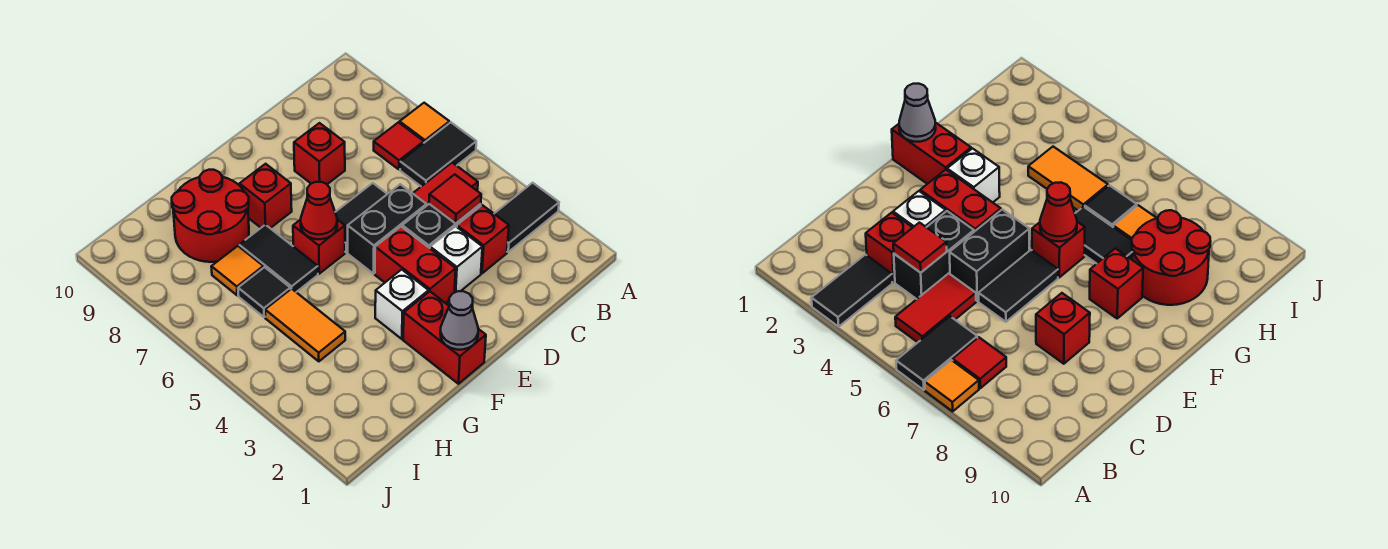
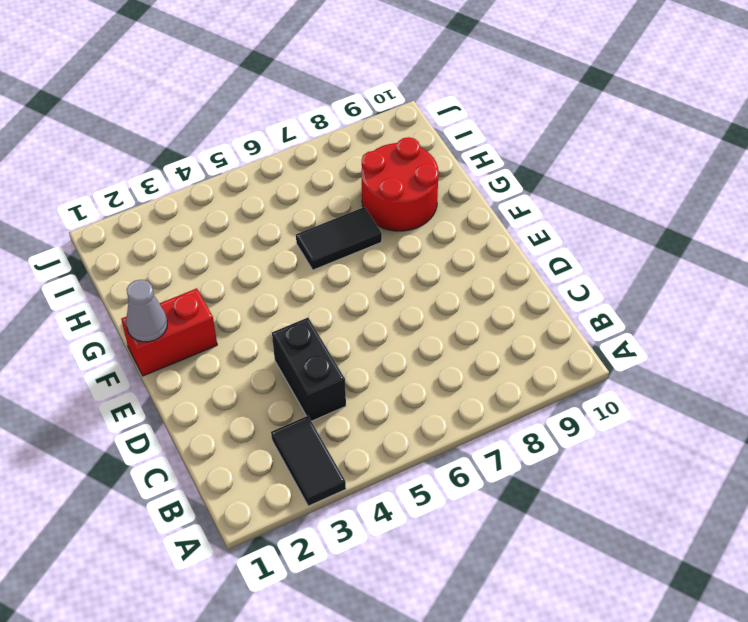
none -> black tile A6:B6 level 1
none -> orange tile A7 level 1
none -> red tile B5:C5 level 1

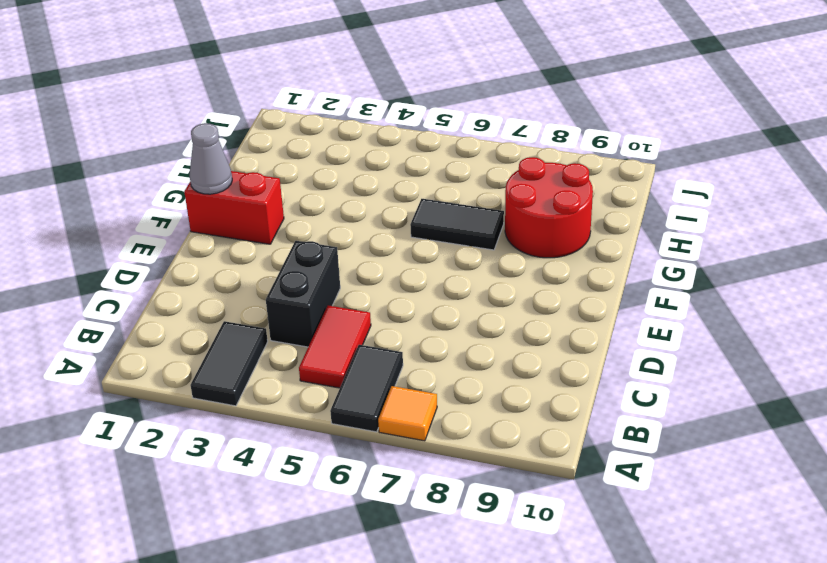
none -> red tile B7 level 1
none -> red brick C3 level 1
none -> white brick D3 level 1

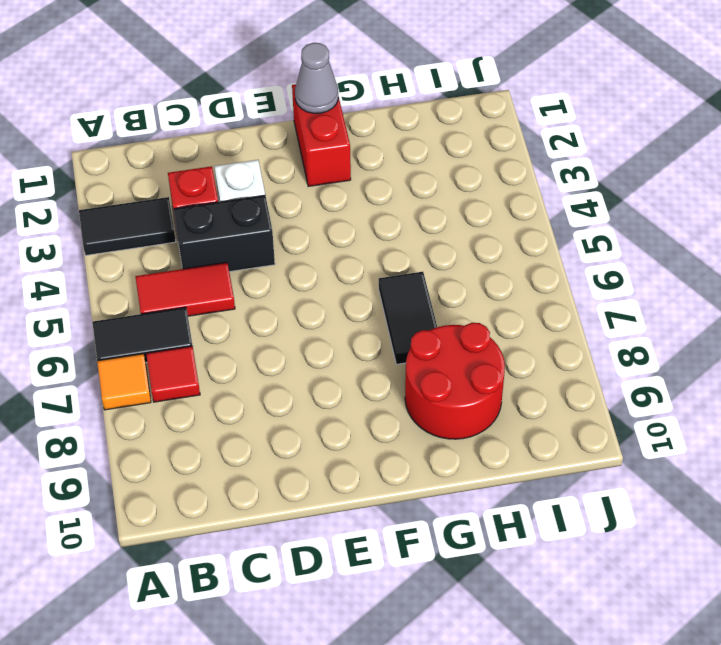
none -> black brick D5:E5 level 1
none -> black tile D6:E6 level 1
none -> red brick D8 level 1

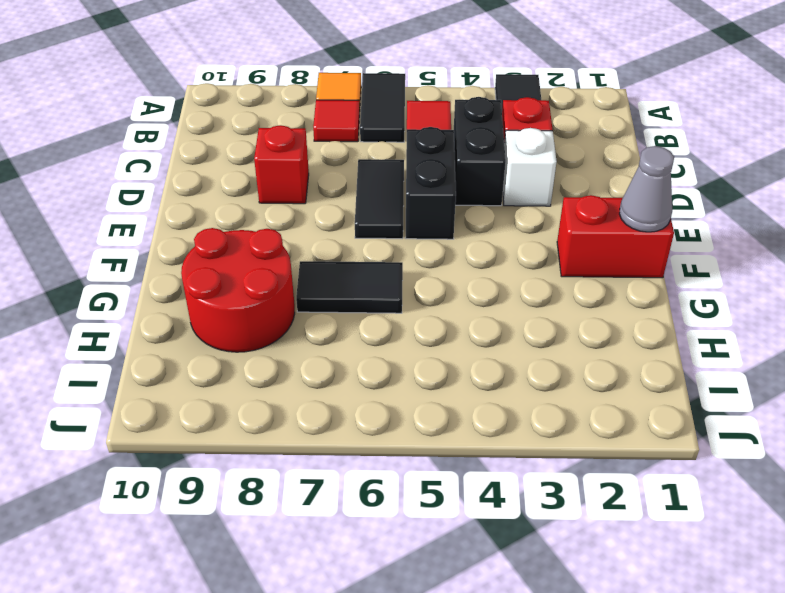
none -> red brick E3:E4 level 1
none -> white brick F3 level 1
none -> red brick F6 level 1

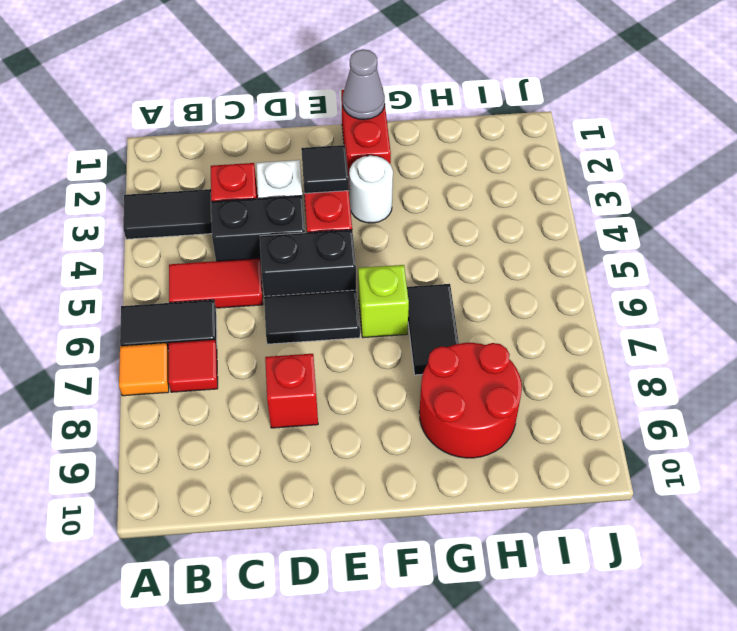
black tile E3 level 2 -> black tile H6 level 1
white round brick F3 level 1 -> white brick F3 level 1
lime brick F6 level 1 -> red brick F6 level 1
none -> red brick F8 level 1
none -> orange tile H4:H5 level 1
none -> orange tile H7 level 1

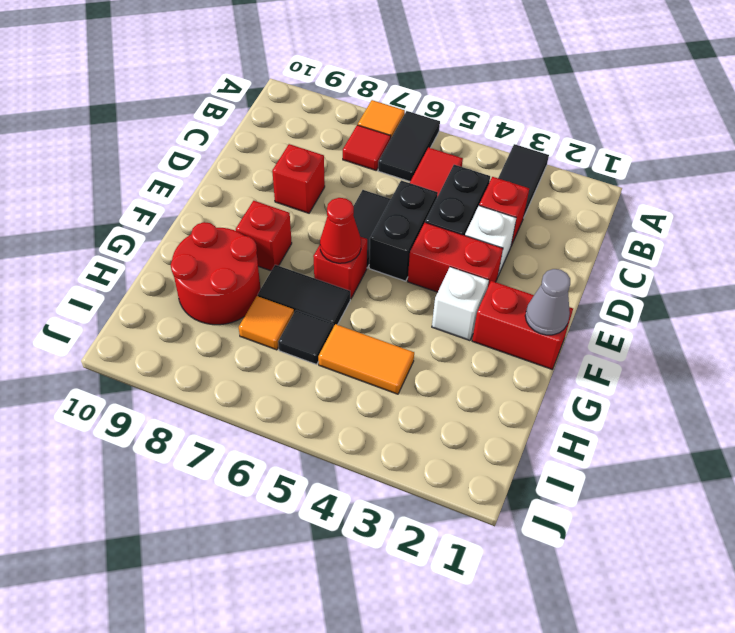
none -> red tile C4 level 2

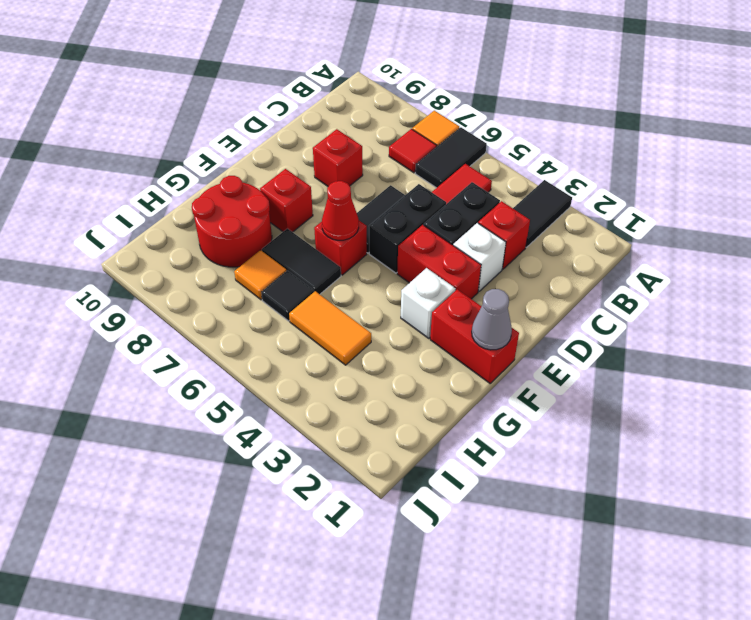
none -> red tile C4 level 2

